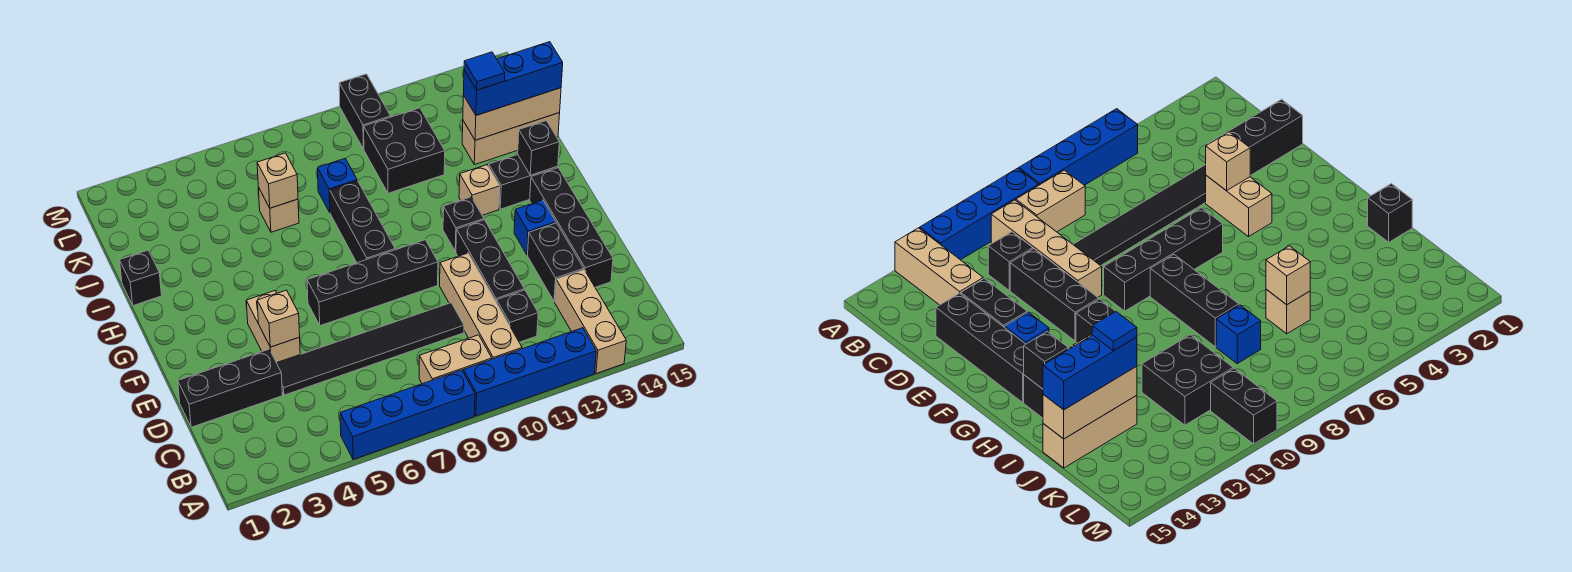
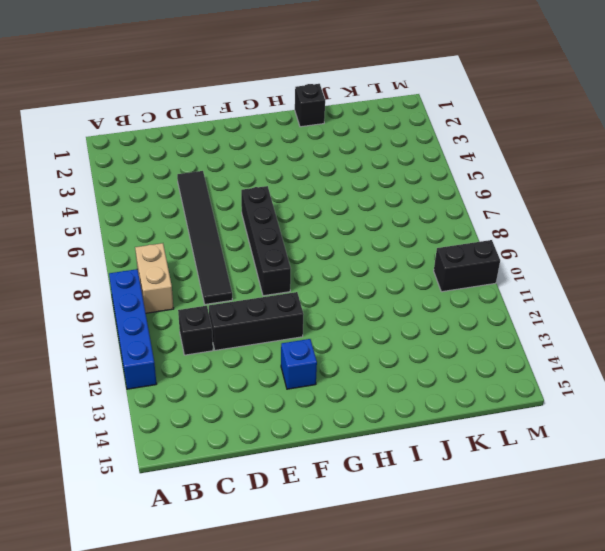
none -> blue brick A5:A8 level 1
none -> tan brick A13:C13 level 1
none -> tan brick B10:E10 level 1
none -> black brick D1:D3 level 1

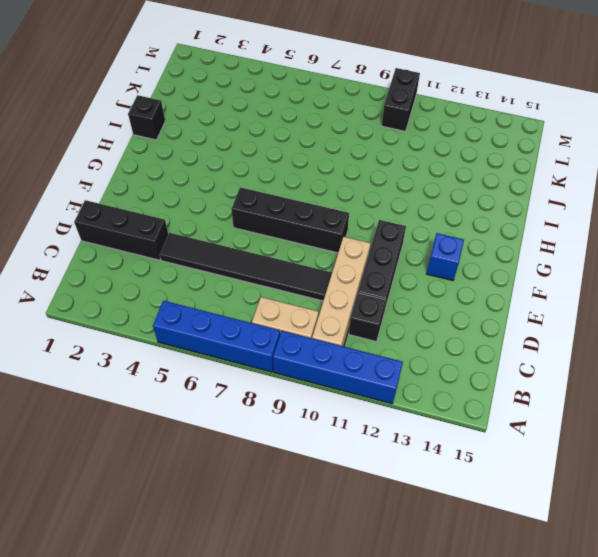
none -> tan brick A13:C13 level 1
none -> black brick D13:E13 level 1
none -> black brick D14:G14 level 1
none -> tan brick E4:F4 level 1

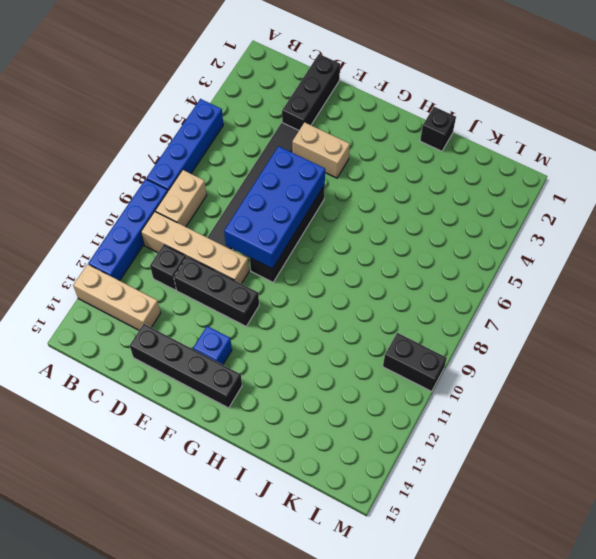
blue brick E6:F9 level 2 -> none
none -> black brick D13:E13 level 1
none -> black brick G8:I8 level 1
none -> black brick G11 level 1
none -> tan brick H12 level 1

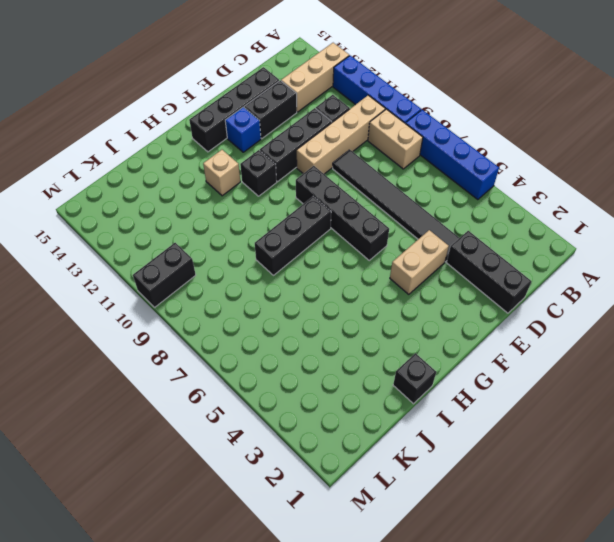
none -> black brick H13:H14 level 1
none -> tan brick J6 level 1
none -> blue brick J8 level 1
none -> black brick J10:K11 level 1

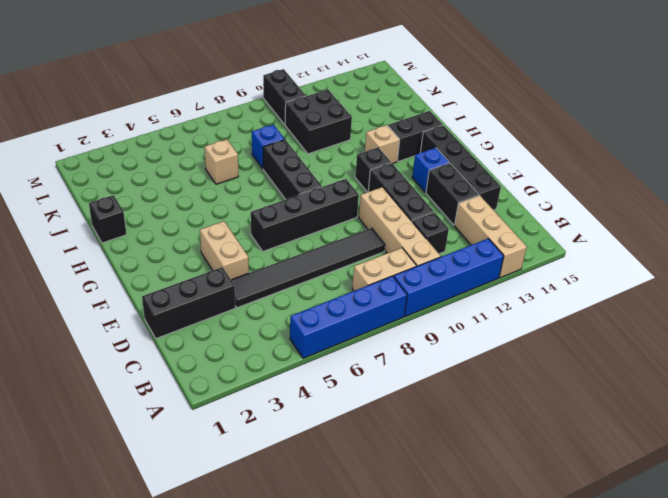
none -> tan brick J13:J15 level 1
none -> tan brick E4 level 2
none -> black brick H14 level 2
none -> tan brick J6 level 2

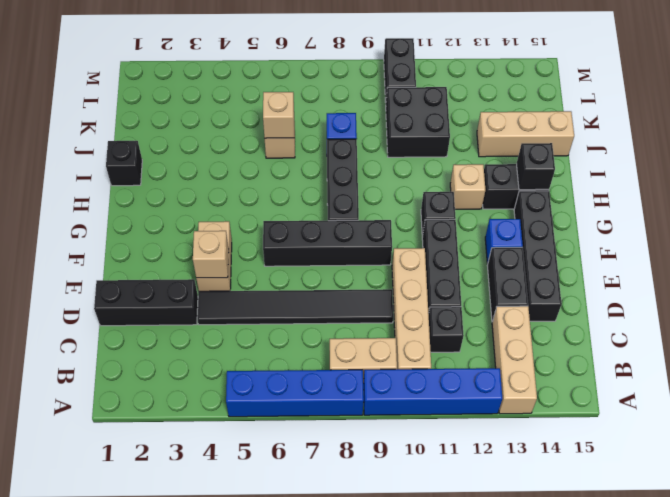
none -> tan brick J13:J15 level 2
none -> blue brick J13:J15 level 3
none -> blue tile J13 level 4

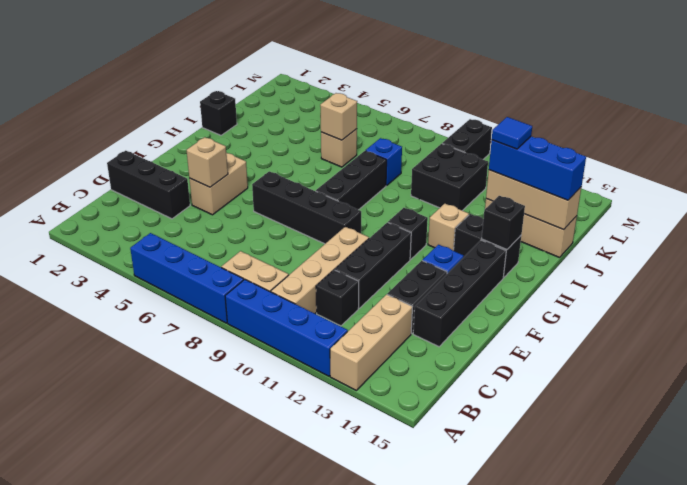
none -> black tile D4:D9 level 1

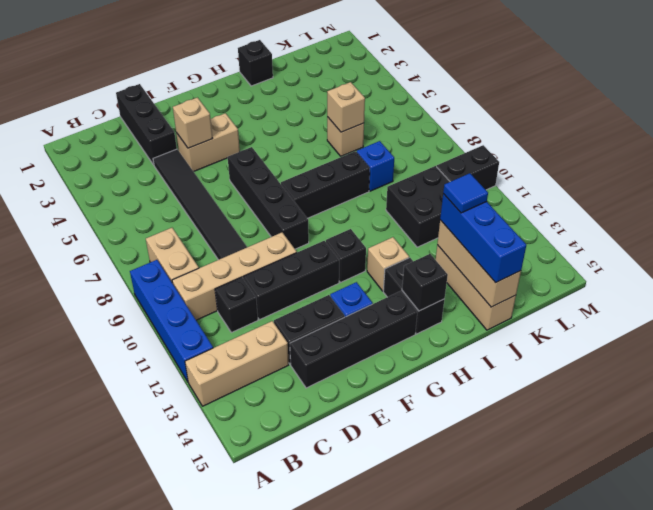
none -> blue brick A5:A8 level 1

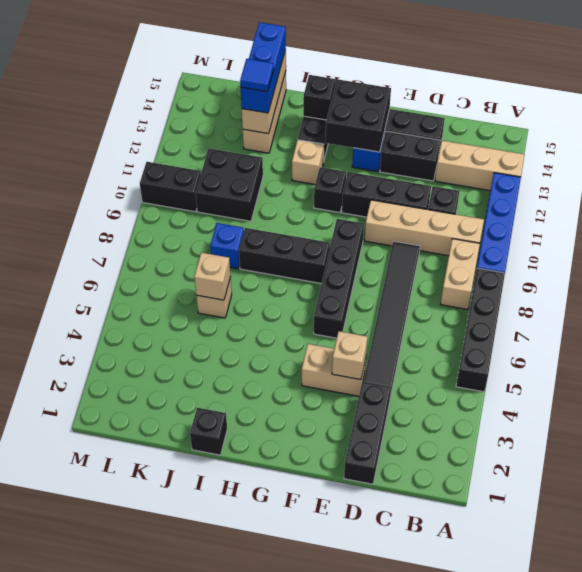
black brick A5:A8 level 1 -> blue brick A5:A8 level 1
black brick F13:G14 level 2 -> none

